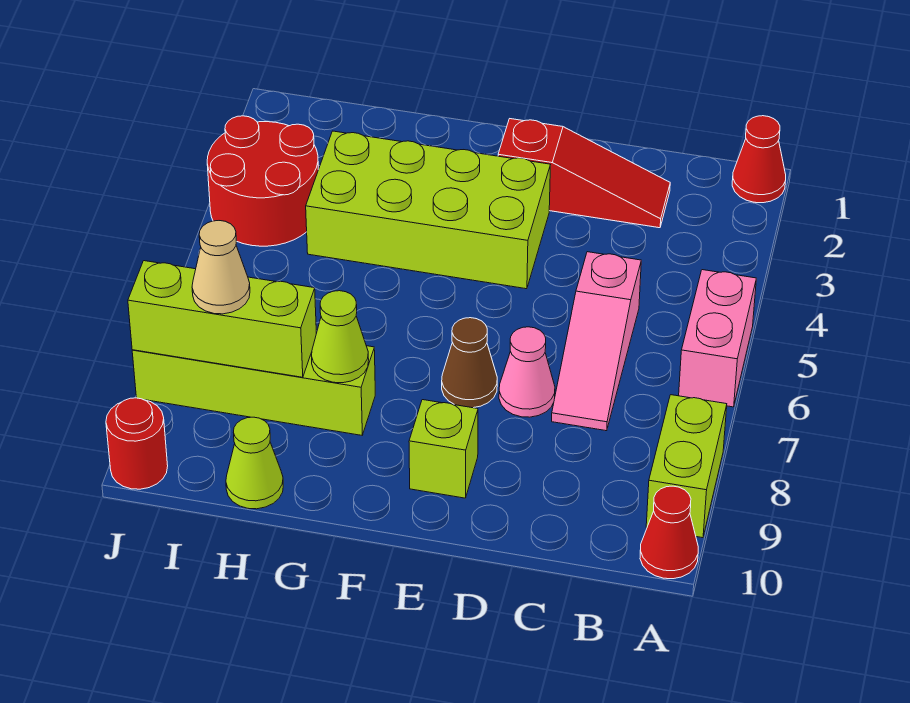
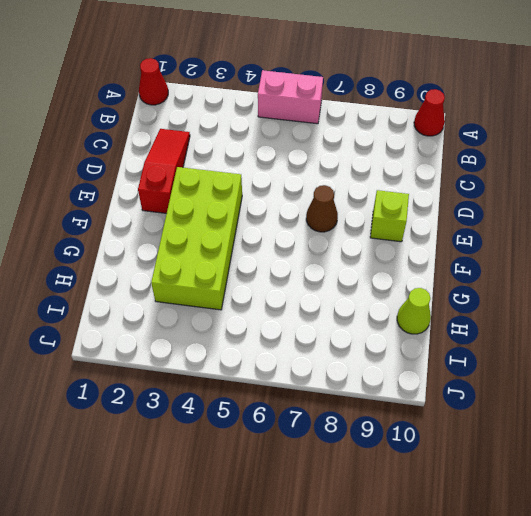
none -> lime brick A8:A9 level 1
none -> pink slope C5:C7 level 1 top 5
none -> pink cone D7 level 1

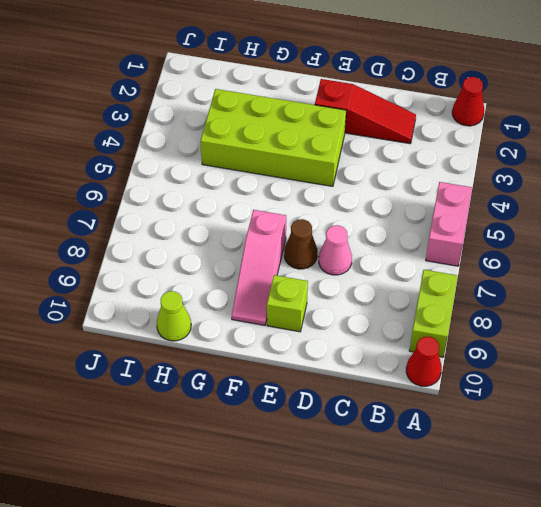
pink slope F7:F9 level 1 top 7 -> pink slope C5:C7 level 1 top 5
none -> lime brick G8:J8 level 1
none -> red round brick I3:J4 level 1
none -> red round brick J10 level 1

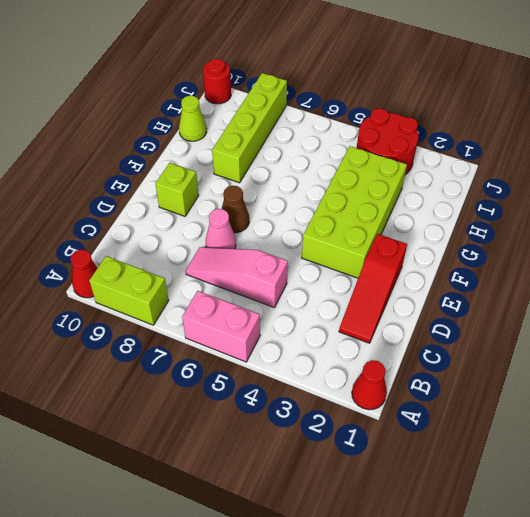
none -> lime cone G8 level 2
none -> lime brick H8:J8 level 2
none -> tan cone I8 level 3

